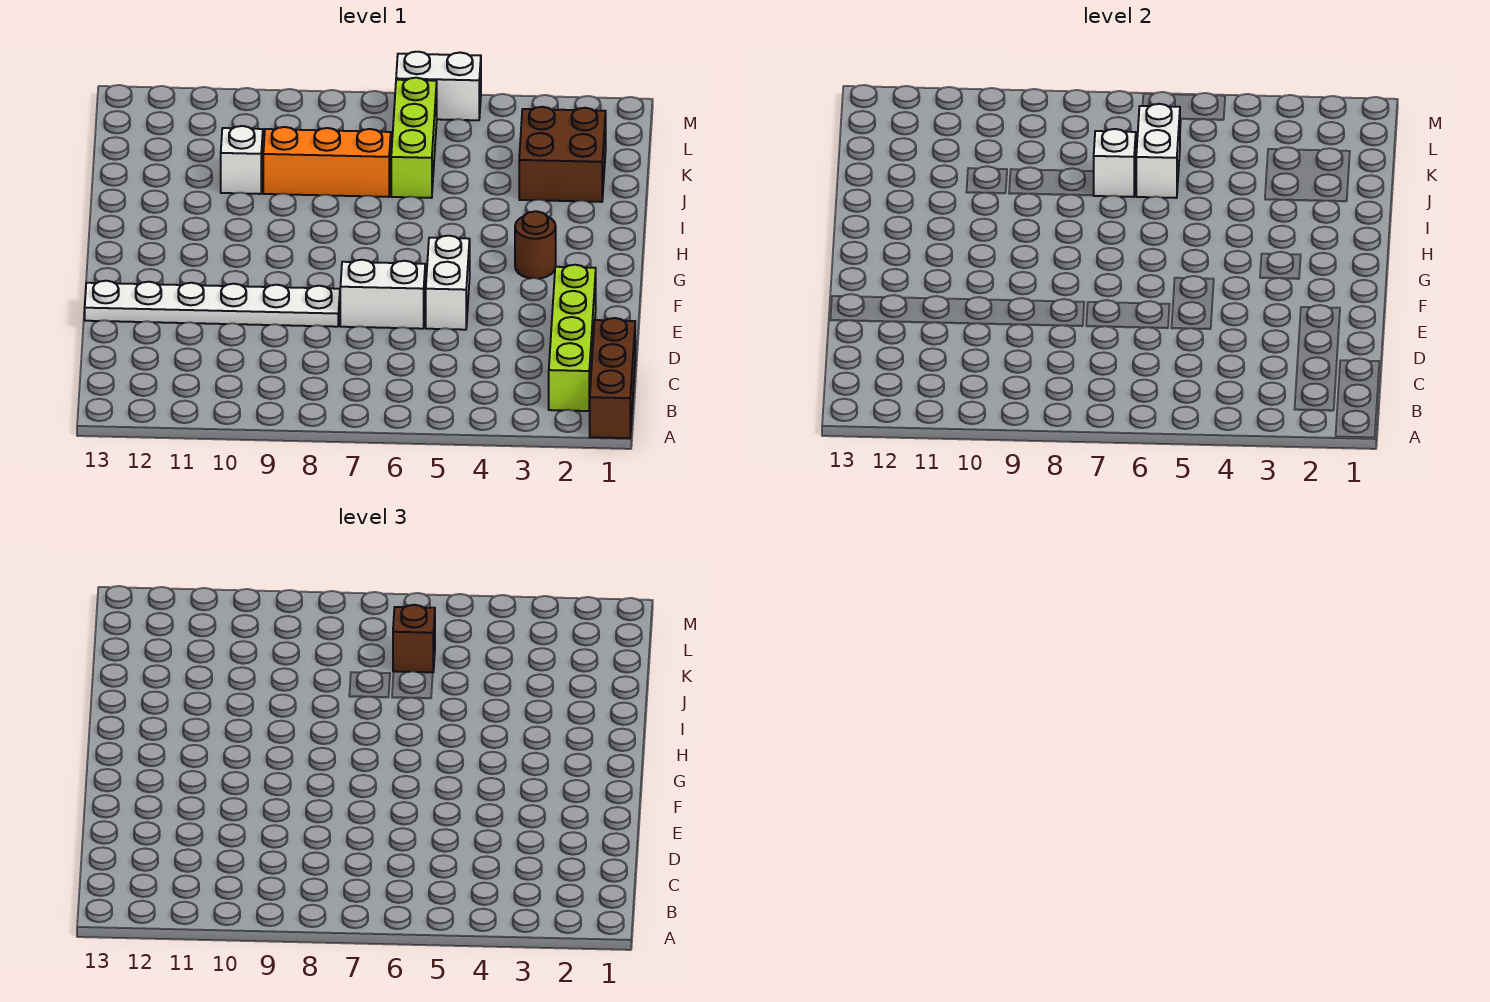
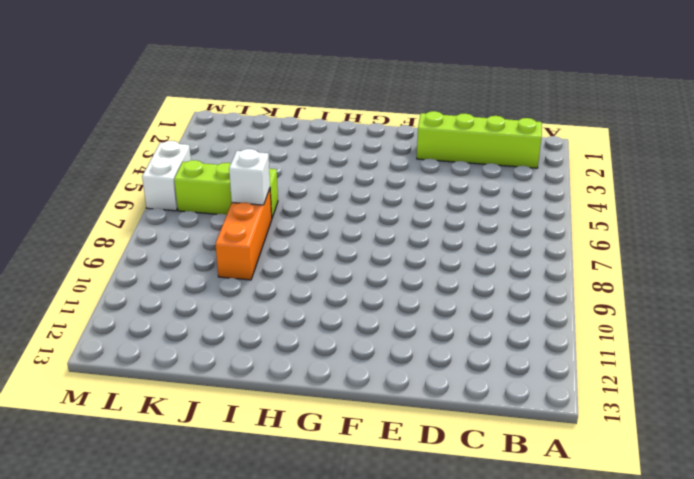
none -> brown brick A1:C1 level 1
none -> white brick E5:F5 level 1
none -> white brick E6:E7 level 1

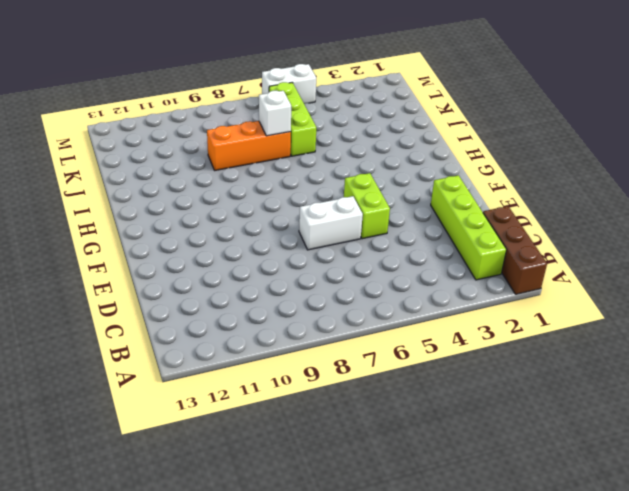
lime brick E5:F5 level 1 -> white brick E5:F5 level 1
none -> white plate E8:E13 level 1
none -> brown round brick G3 level 1
none -> brown brick J2:K3 level 1

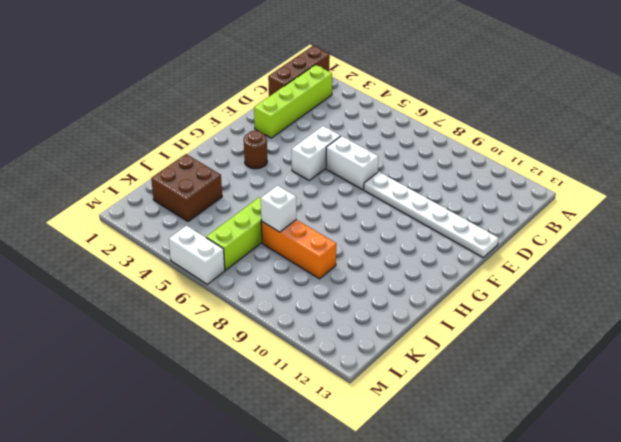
none -> white brick J10 level 1
none -> white brick J6:K6 level 2
none -> brown brick K6 level 3

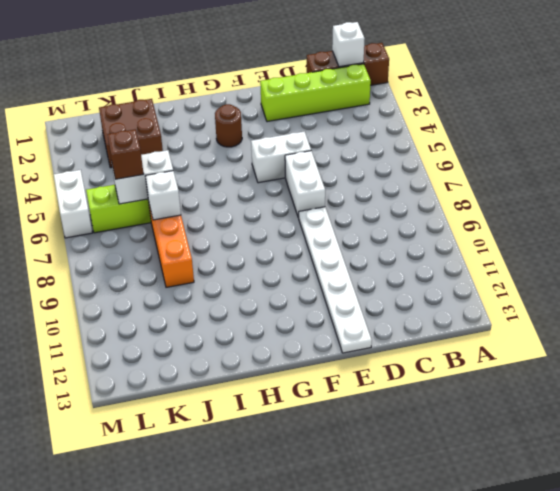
white brick B1 level 2 -> white brick J10 level 1

